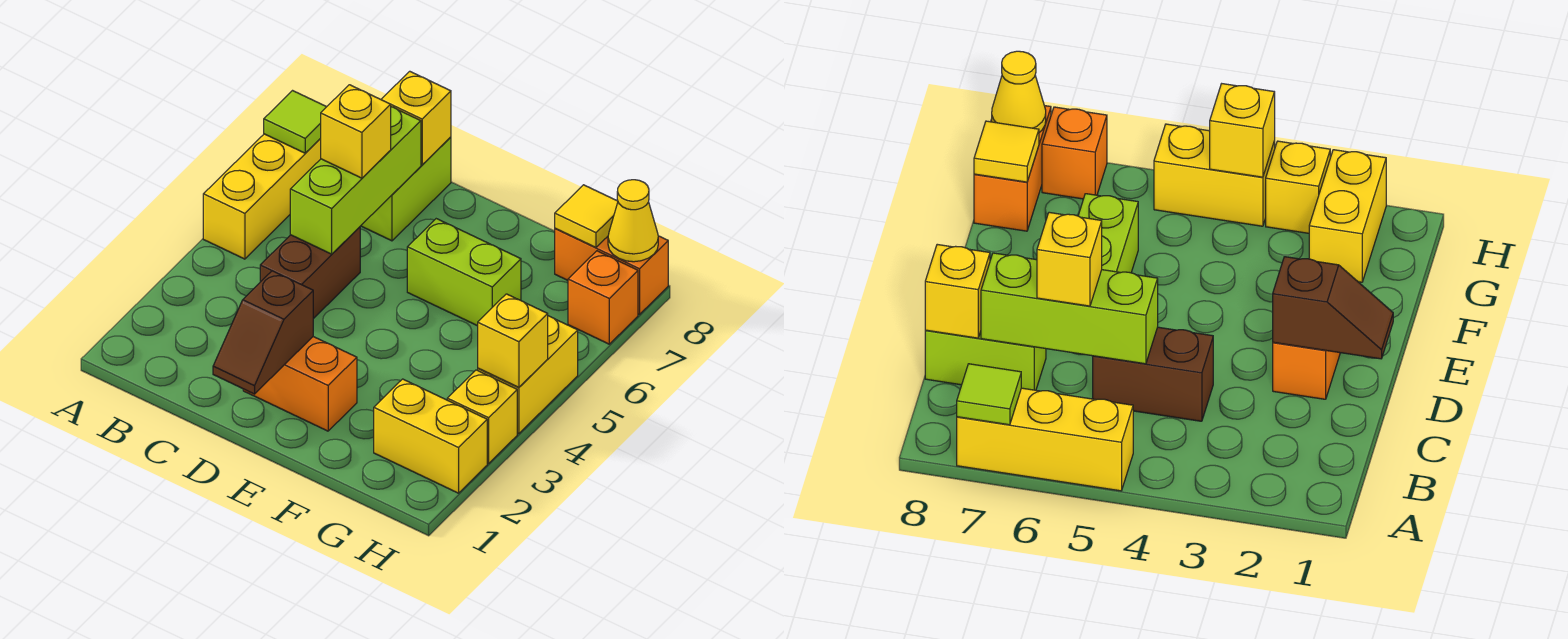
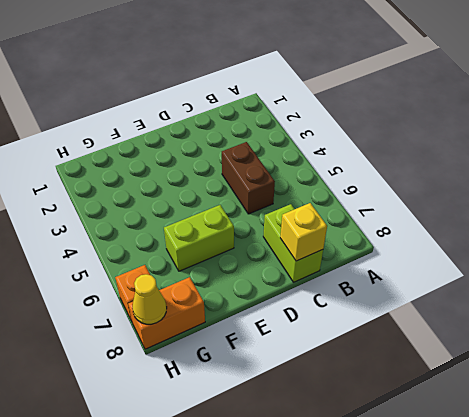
none -> yellow brick A5:A7 level 1
none -> orange brick D2:E2 level 1
none -> yellow brick G2:H2 level 1

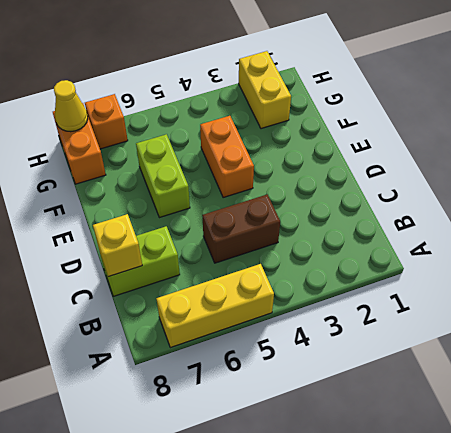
orange brick E4:F4 level 1 -> orange brick D2:E2 level 1
none -> yellow brick H3 level 1
none -> yellow brick H4:H5 level 1
none -> lime tile A7 level 2

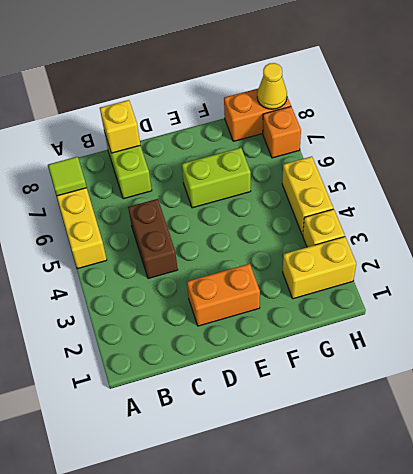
none -> lime brick C5:C7 level 2
none -> brown slope D1:D2 level 2 top 2
none -> yellow tile G8 level 2

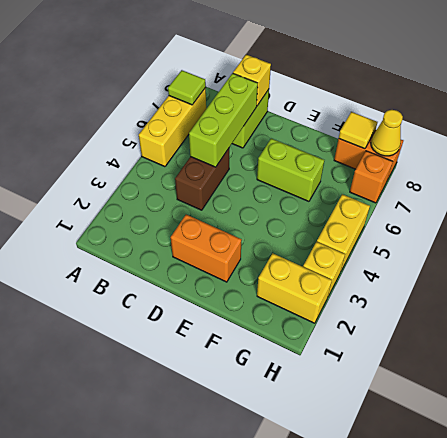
none -> brown slope D1:D2 level 2 top 2
none -> yellow brick H4 level 2
none -> yellow brick C6 level 3

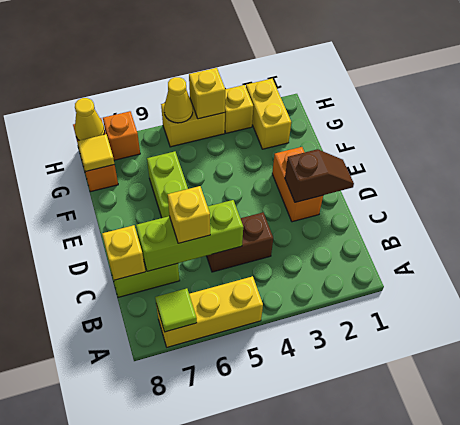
yellow cone H5 level 2 -> none

